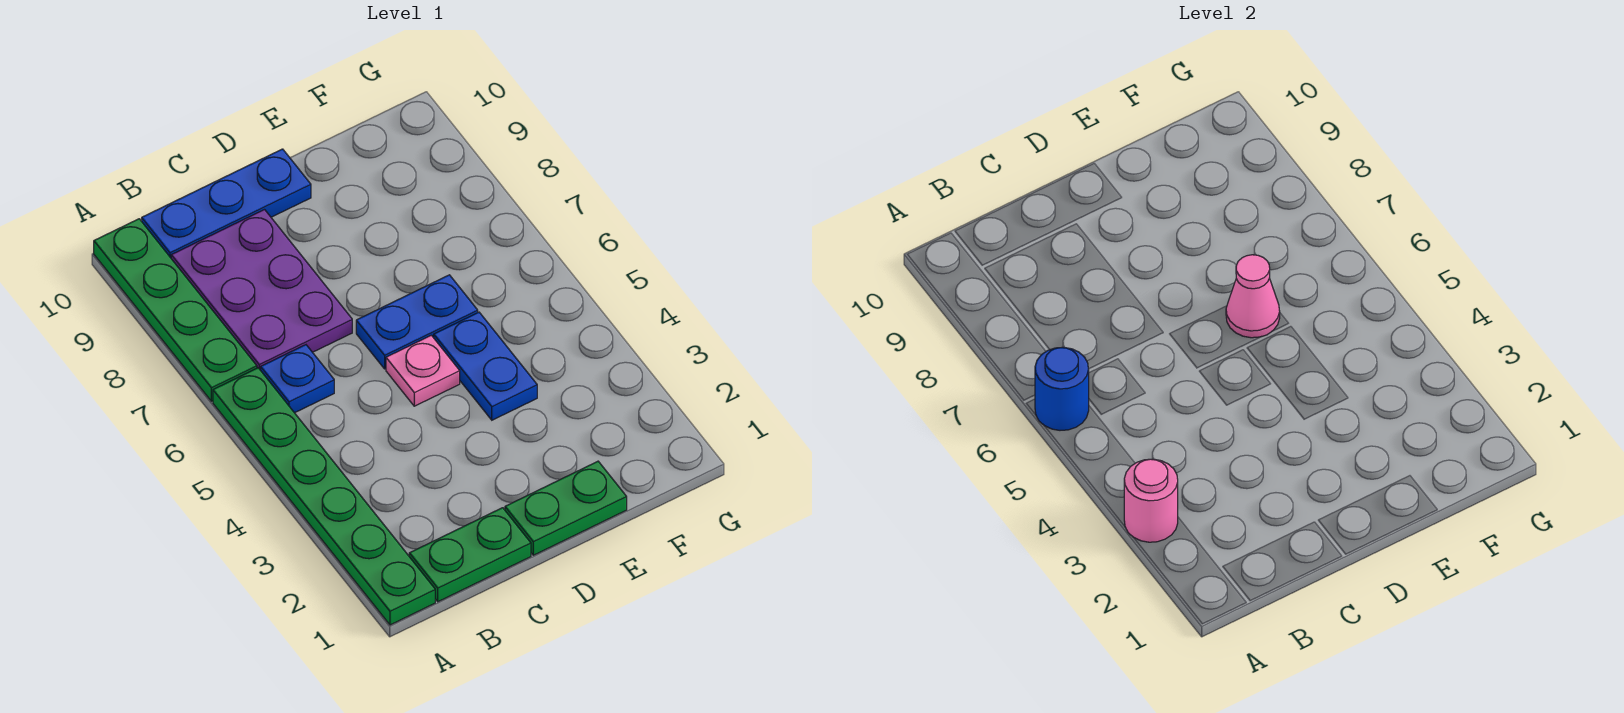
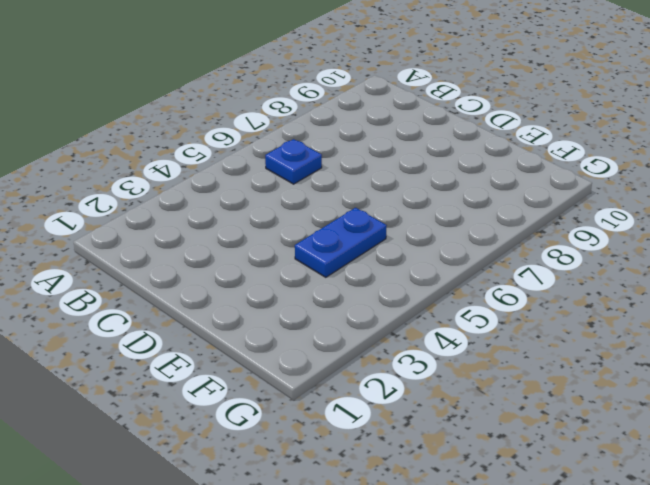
none -> green plate A1:A6 level 1
none -> green plate A7:A10 level 1
none -> green plate B1:C1 level 1

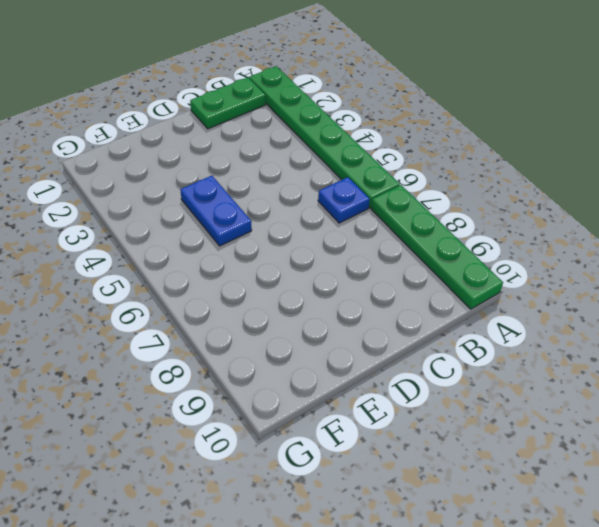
none -> purple plate B7:C9 level 1
none -> blue plate B10:D10 level 1
none -> green plate D1:E1 level 1

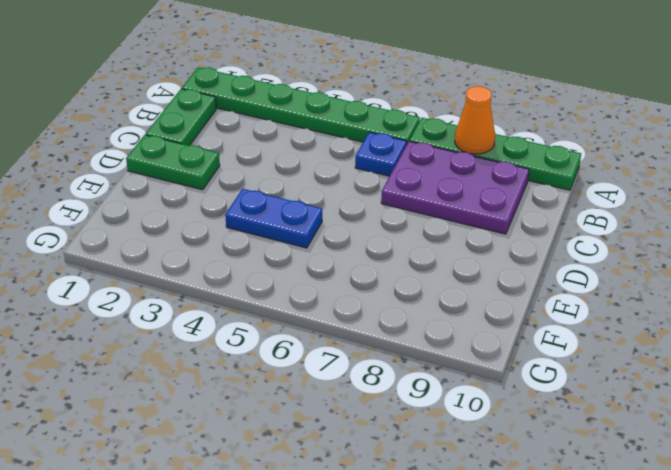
orange cone A8 level 2 -> none
green plate D1:D2 level 1 -> green plate D1:E1 level 1
none -> blue plate B10:D10 level 1
none -> pink plate D5 level 1
none -> blue plate D6:E6 level 1

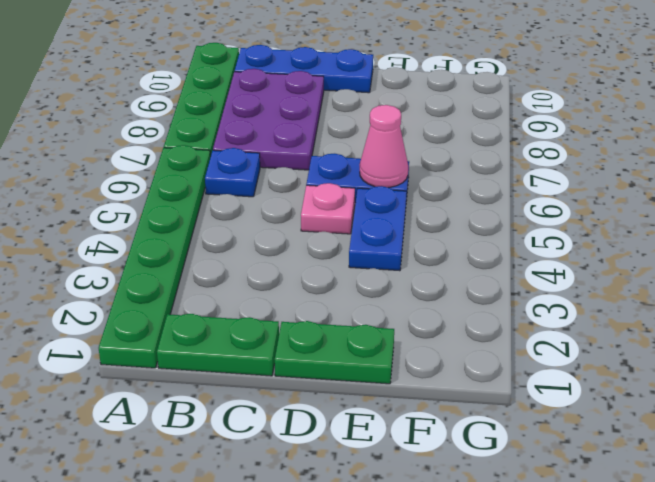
none -> pink round brick A3 level 2
none -> blue round brick A6 level 2

